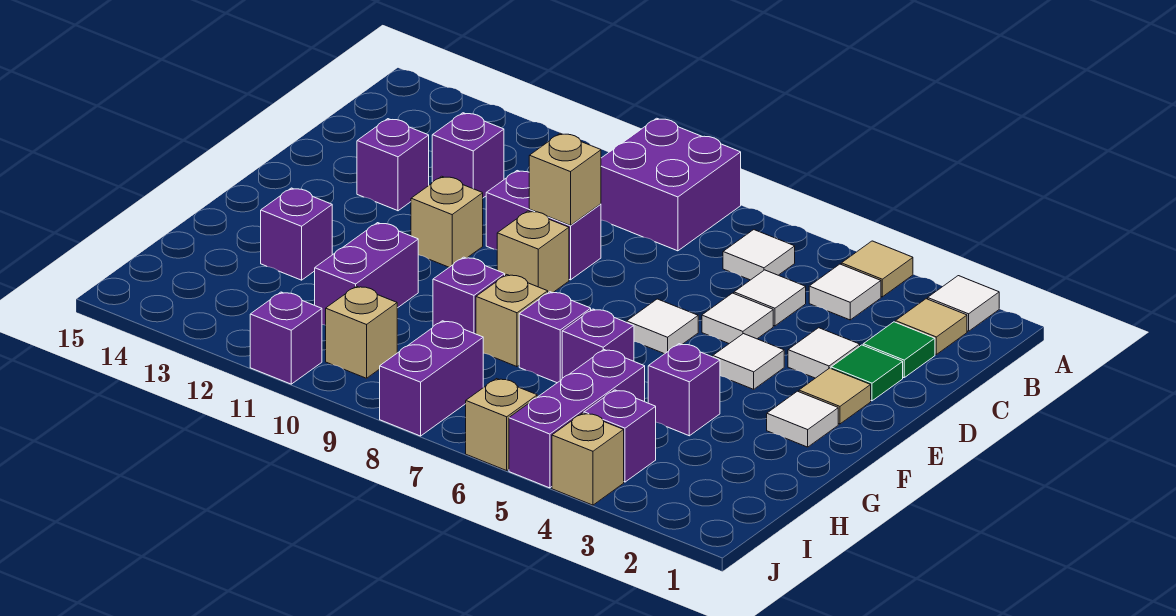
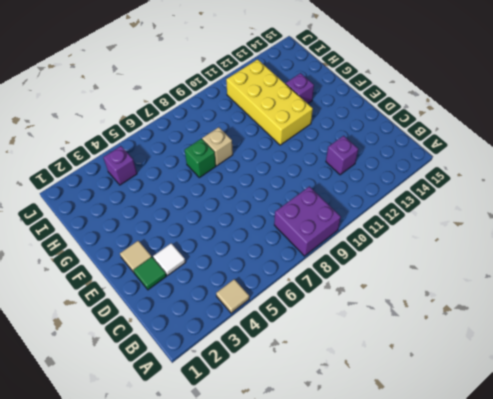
yellow brick F11:I12 level 1 -> purple brick G11:H11 level 1
green brick G7 level 1 -> purple brick G7 level 1
none -> white tile A2 level 1
none -> tan tile B2 level 1
none -> white tile B4 level 1
none -> white tile B6 level 1

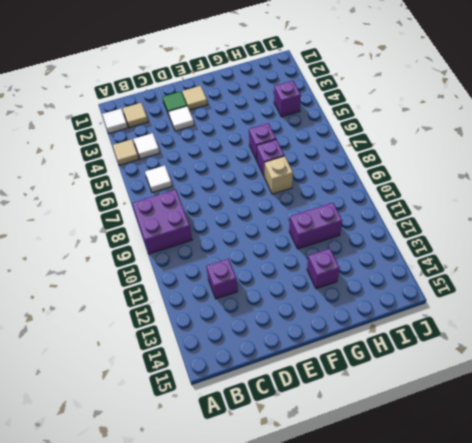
none -> green tile C2 level 1
none -> white tile C5 level 1
none -> white tile D5 level 1
none -> purple brick D9:D10 level 1

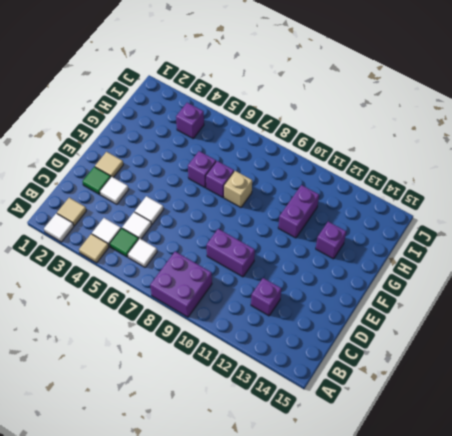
green tile B5 level 1 -> green tile C2 level 1
none -> purple brick D13 level 1
none -> white tile E4 level 1
none -> white tile E6 level 1
none -> tan brick E9 level 1

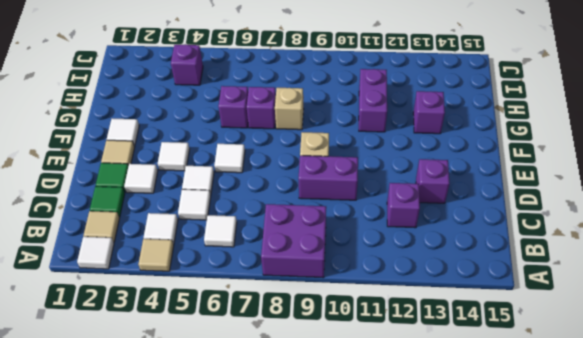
none -> tan brick E11 level 1
none -> purple brick G4 level 1
none -> purple brick G9 level 1
none -> purple brick H5:J5 level 1

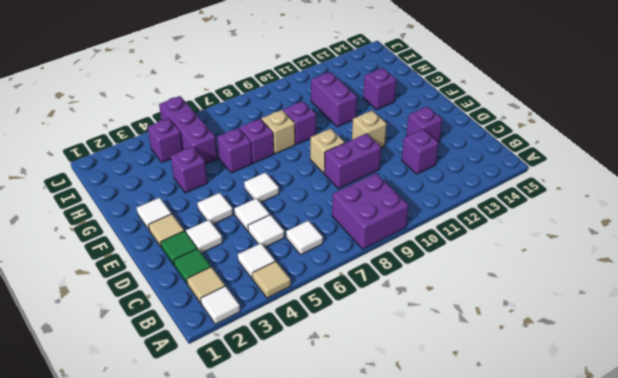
none -> purple brick I8:J8 level 1
none -> tan brick I10 level 1
none -> tan brick J4 level 1
none -> tan brick J6 level 1

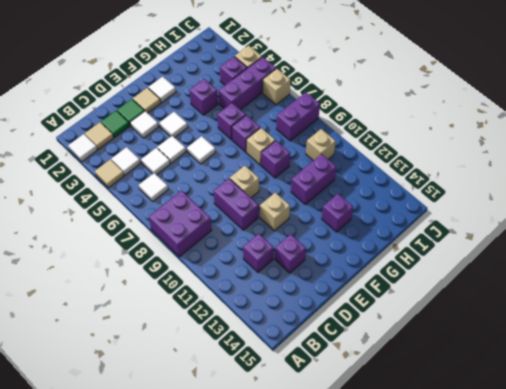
none -> purple brick J11 level 1
none -> tan brick D9 level 2

